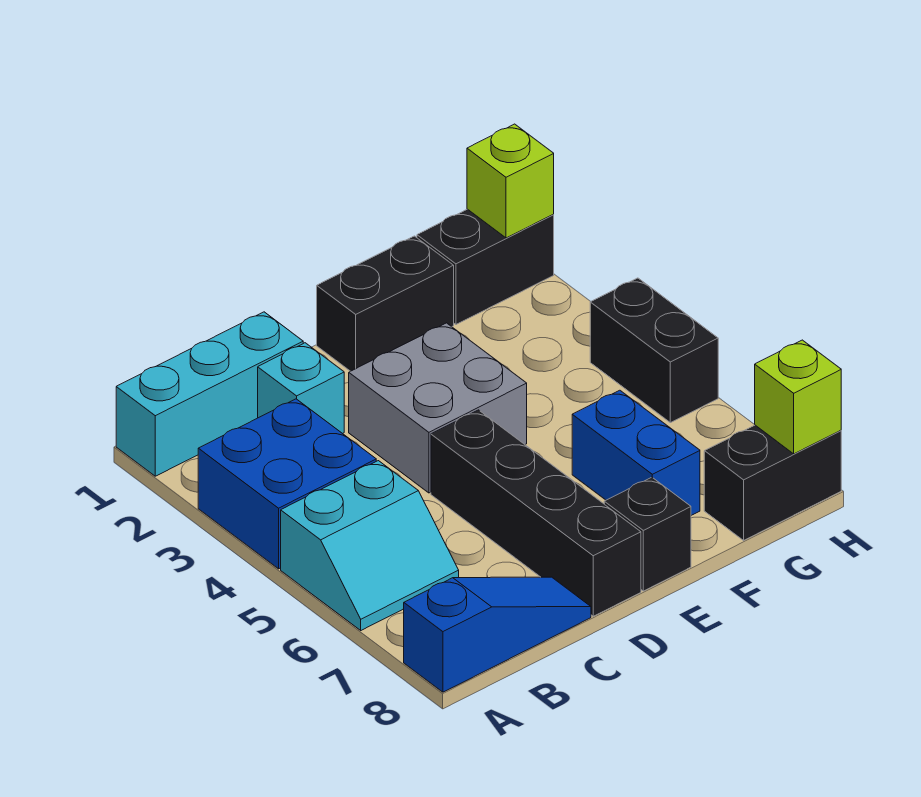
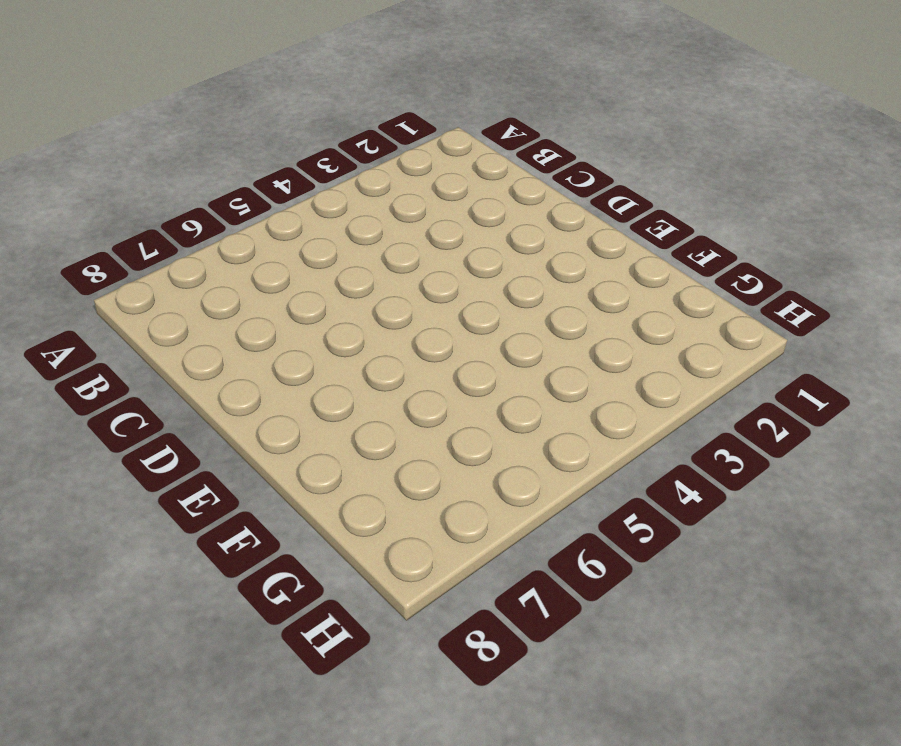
none -> cyan brick A1:C1 level 1
none -> blue brick A3:B4 level 1
none -> cyan slope A5:B6 level 1 top 5

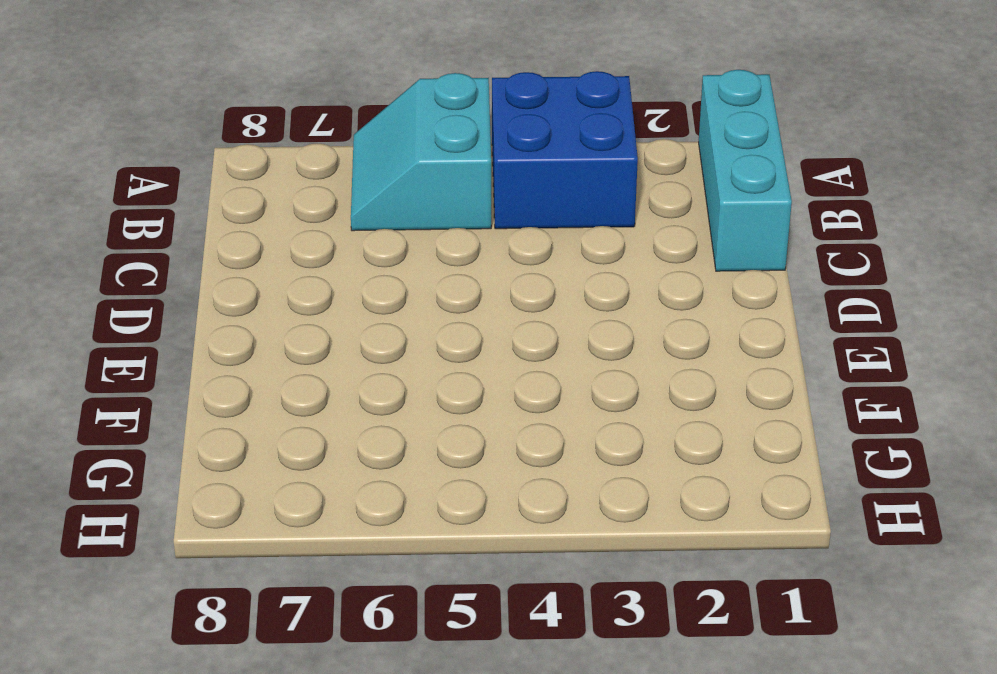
none -> blue slope A8:C8 level 1 top A
none -> cyan brick C2 level 1
none -> grey brick D3:E4 level 1

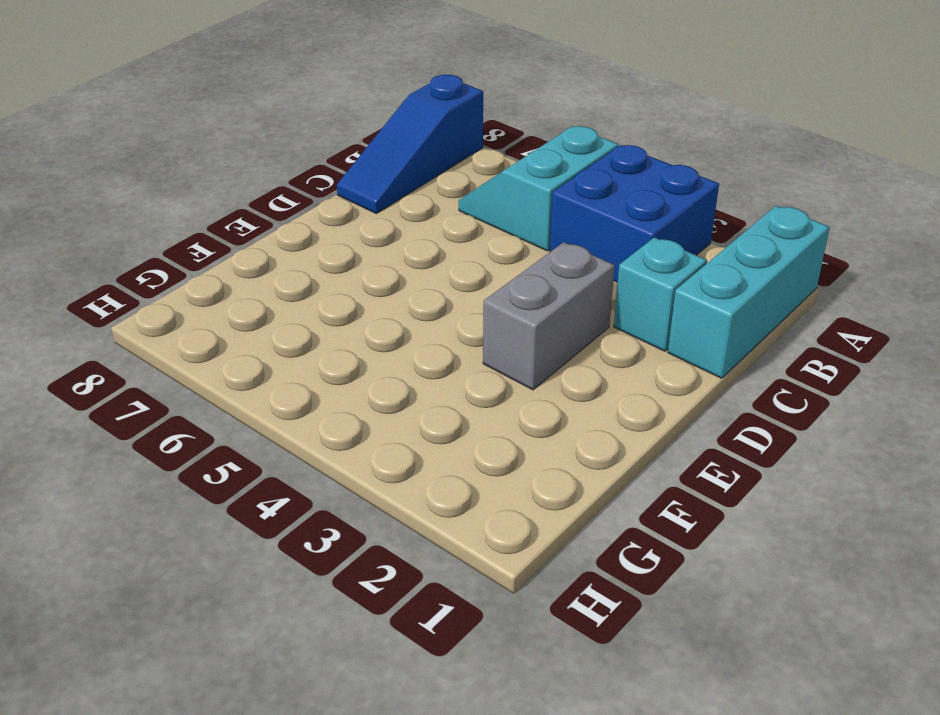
grey brick D3:E3 level 1 -> grey brick D3:E4 level 1
none -> black brick D5:D8 level 1
none -> black brick E1:F1 level 1
none -> black brick E8 level 1

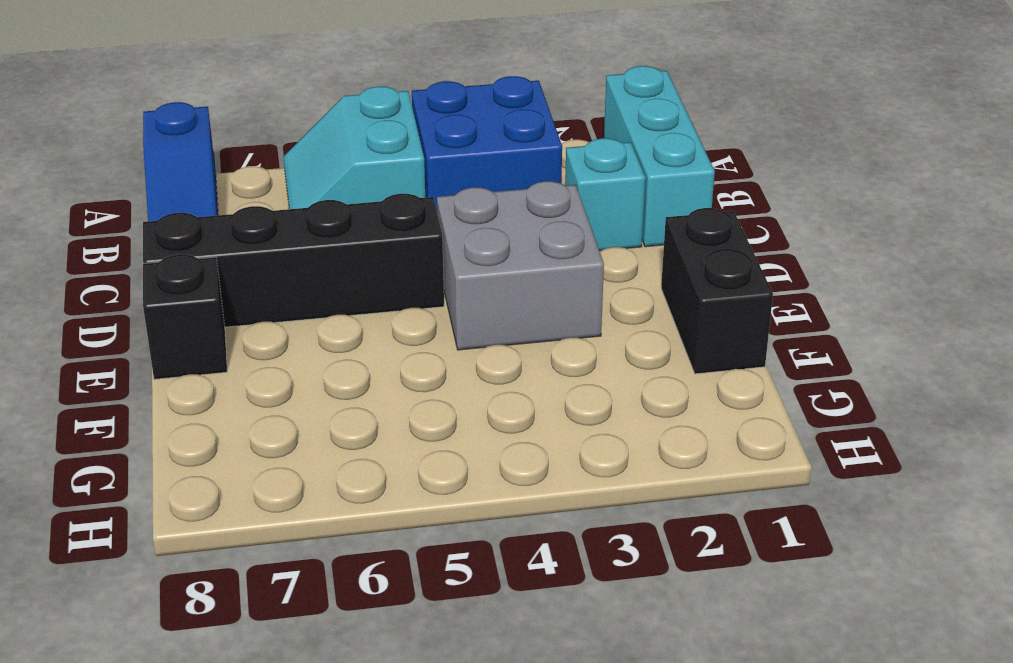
none -> blue brick F6:F7 level 1
none -> black brick G1:H1 level 1
none -> black brick G8:H8 level 1

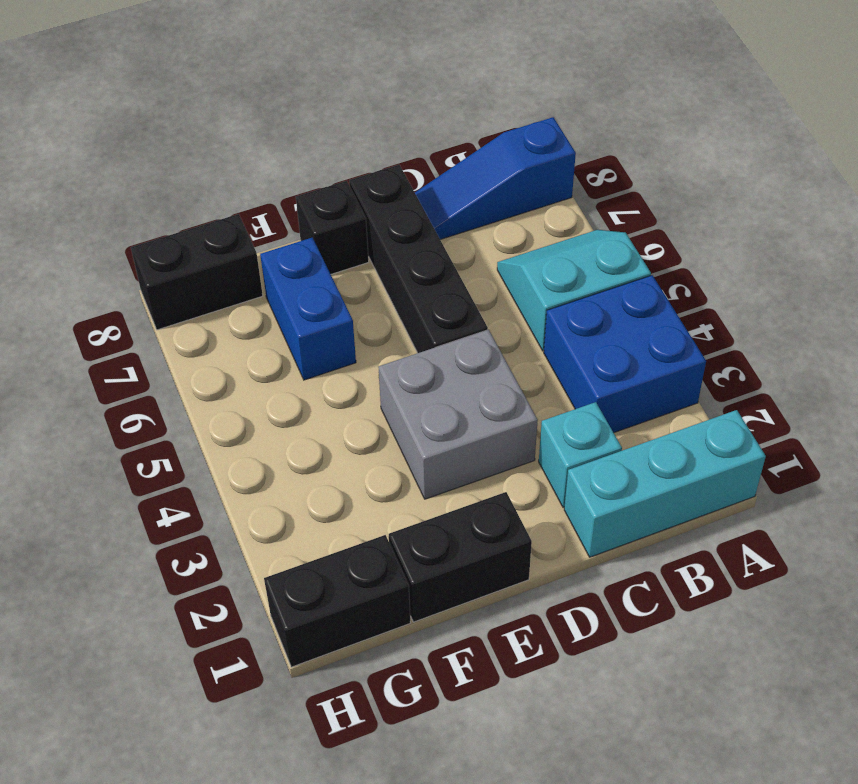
none -> black brick H4:H5 level 1
none -> lime brick H1 level 2
none -> lime brick H8 level 2

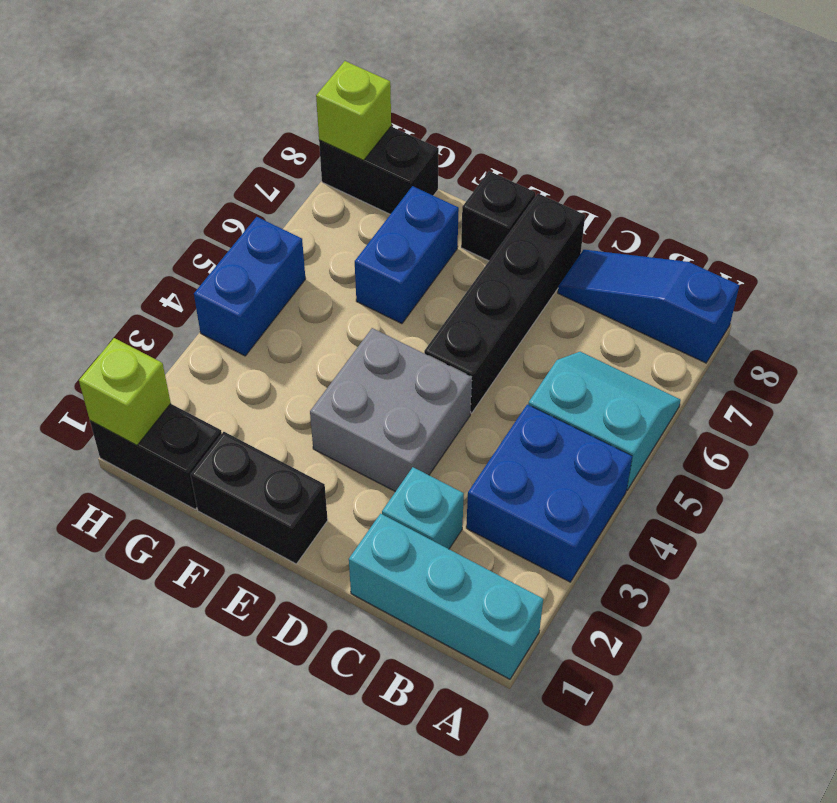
blue brick H4:H5 level 1 -> black brick H4:H5 level 1

